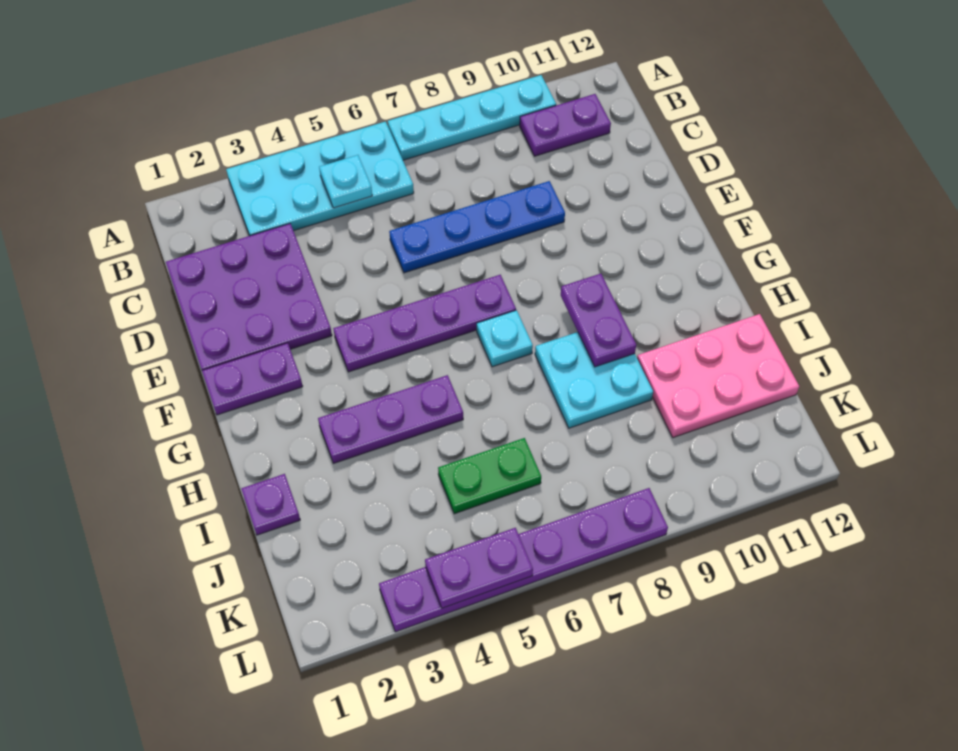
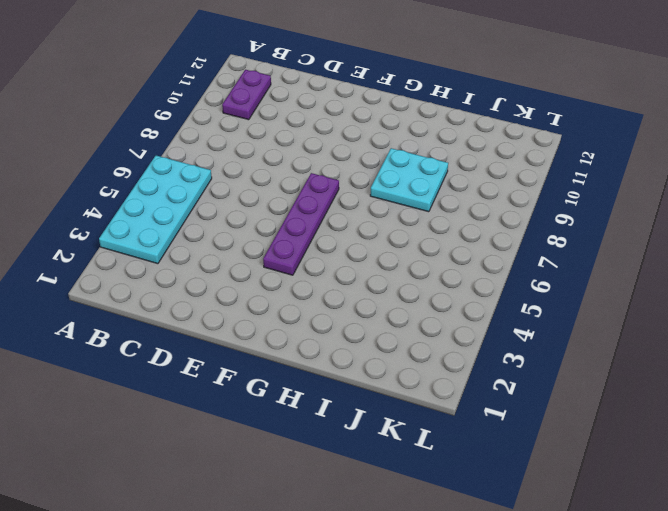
none -> cyan plate A7:A10 level 1
none -> purple plate C1:E3 level 1
none -> blue plate D6:D9 level 1

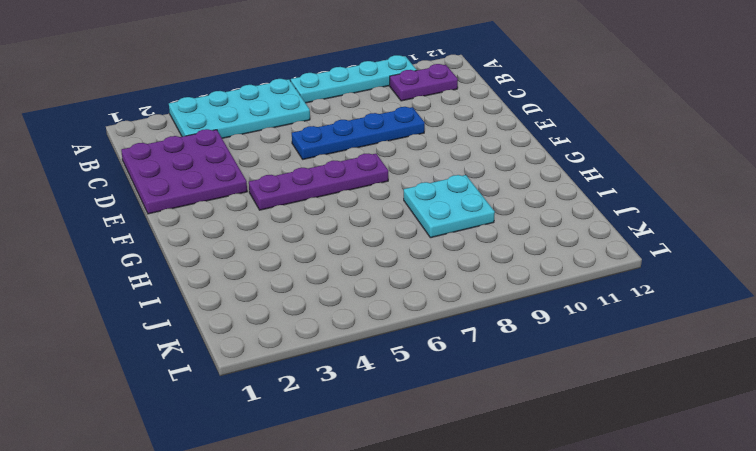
none -> purple plate F1:F2 level 1
none -> cyan plate G7 level 1
none -> purple plate H3:H5 level 1

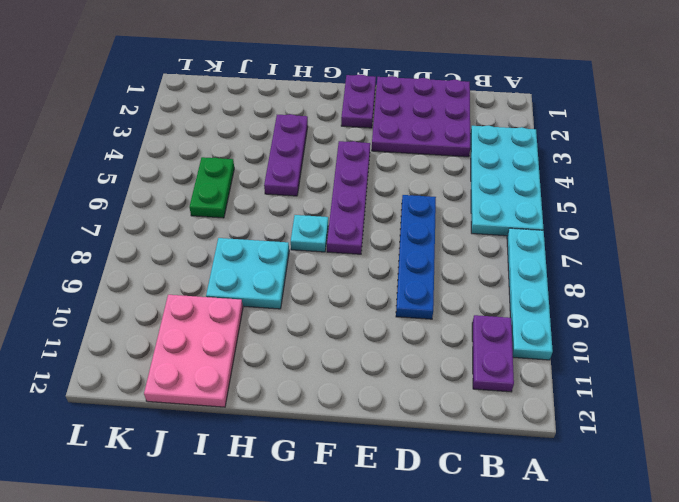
none -> purple plate I1 level 1
none -> purple plate L3:L8 level 1
none -> cyan plate B5 level 2

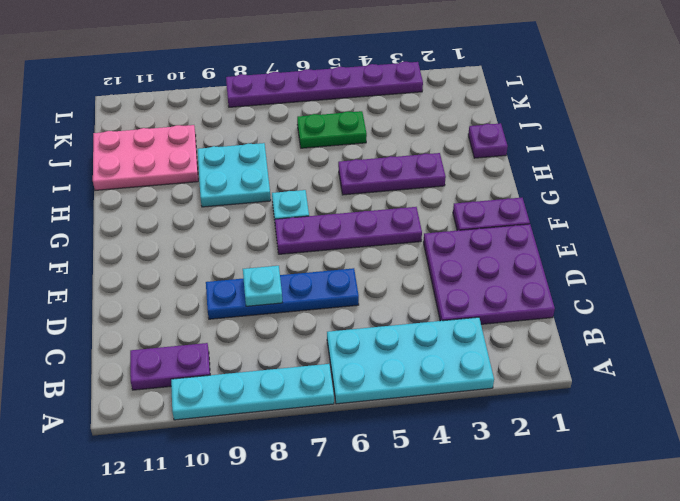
cyan plate D8 level 2 -> cyan plate B5 level 2
none -> purple plate G9:H9 level 2
none -> purple plate L4:L5 level 2

